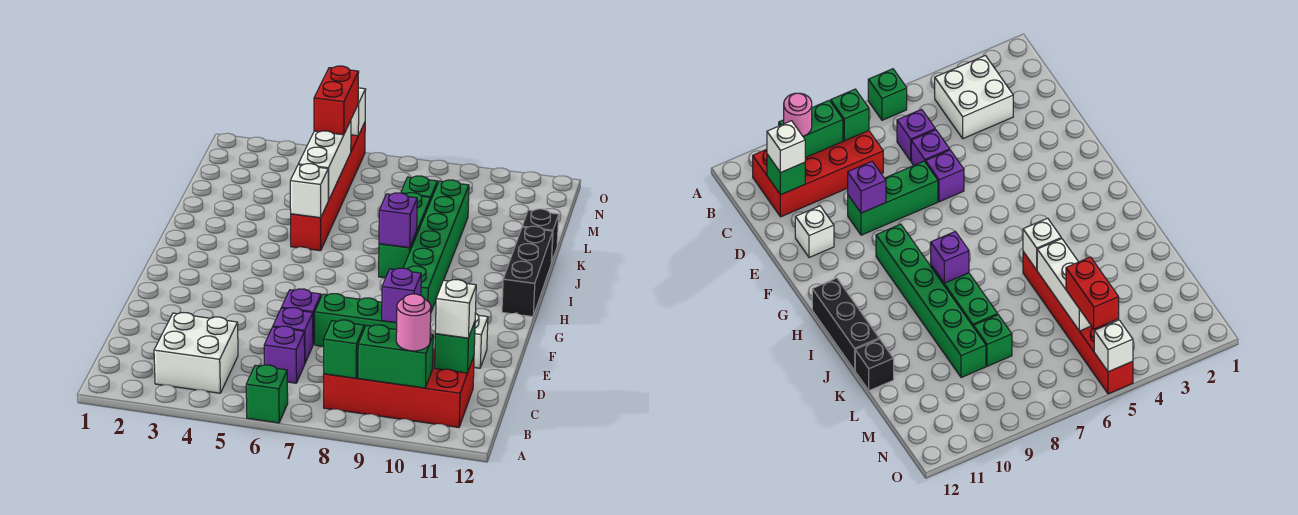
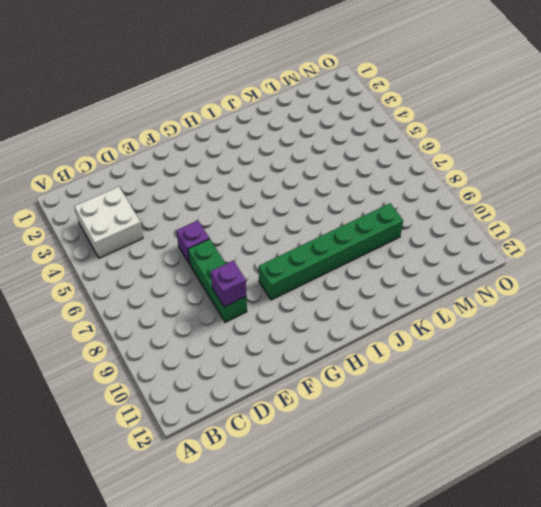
none -> green brick A6 level 1
none -> red brick B8:C11 level 1
none -> purple brick C6 level 1

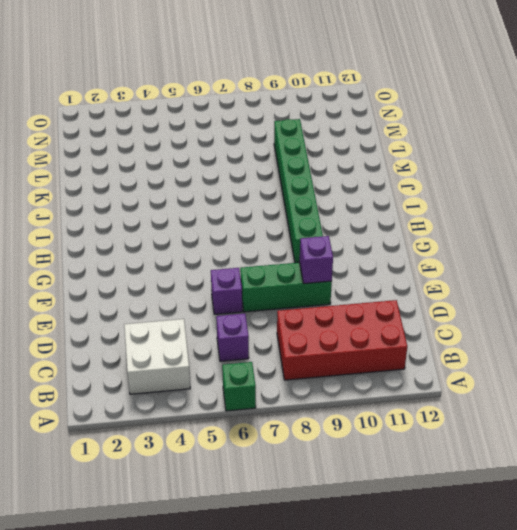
none -> purple brick D6 level 1
none -> white brick E11 level 1
none -> black brick H12:J12 level 1

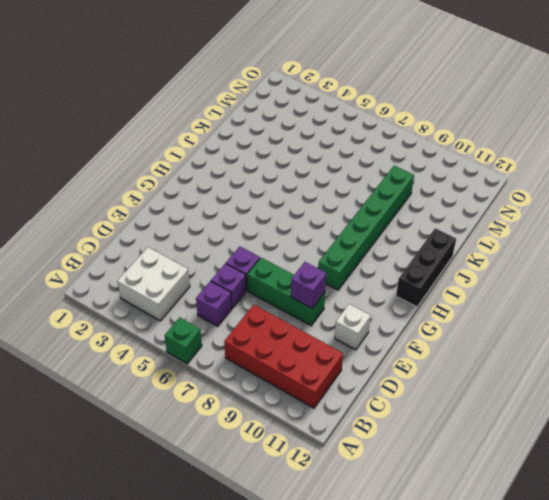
none -> green brick I8:K8 level 1
none -> red brick J5:O5 level 1
none -> black brick K12 level 1

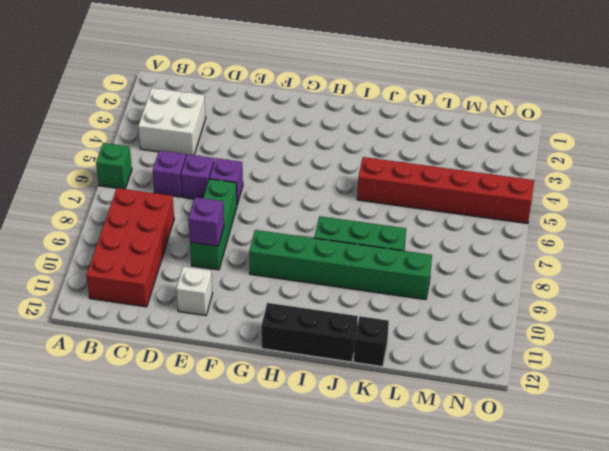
none -> green brick L8 level 1
none -> green brick B8 level 2
none -> green brick B9:B10 level 2

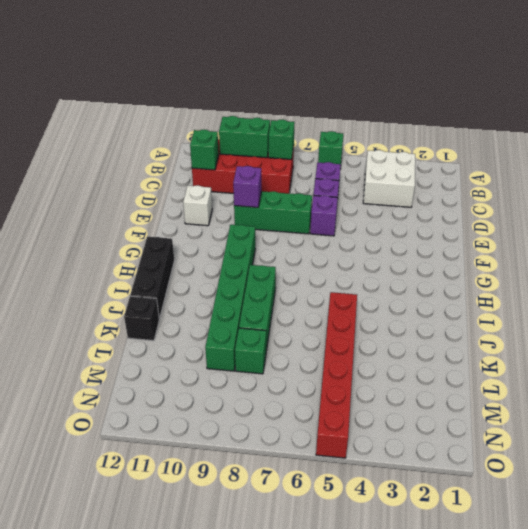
none -> purple brick I8 level 2
none -> white brick J5 level 2
none -> white brick K5:M5 level 2

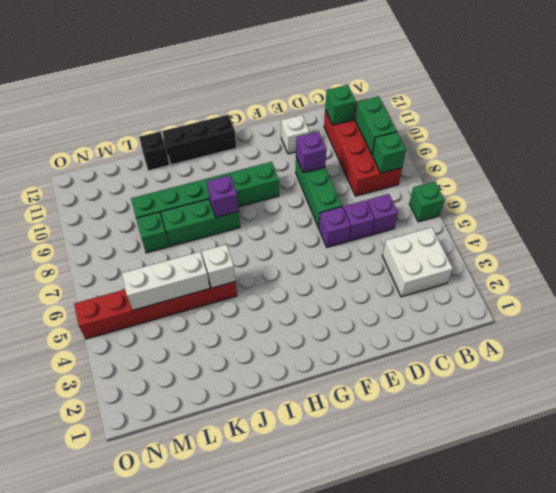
none -> white brick O5 level 2
none -> pink round brick B10 level 3
none -> white brick C11 level 3

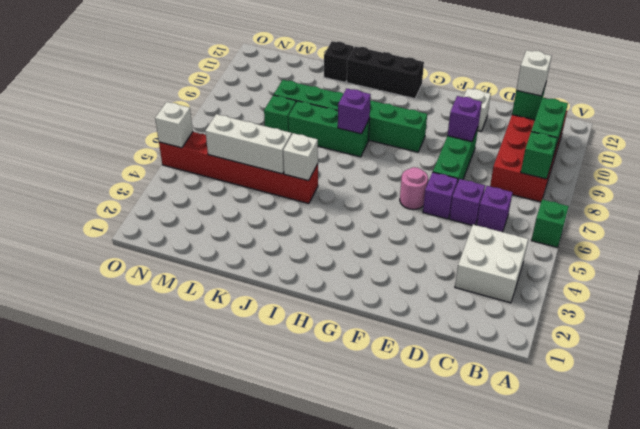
pink round brick F6 level 1 -> pink round brick B10 level 3
none -> red brick M5:N5 level 3

